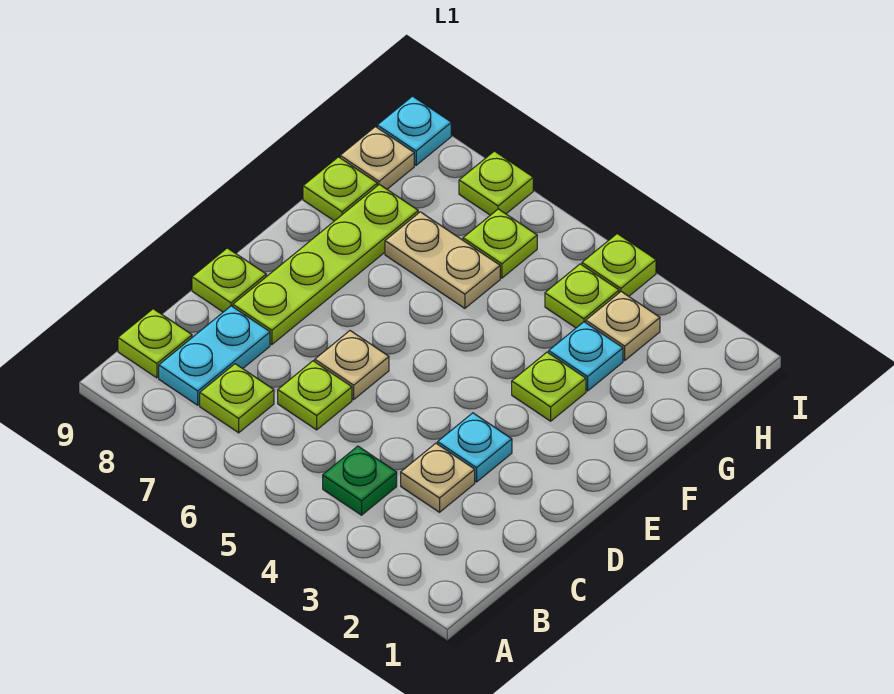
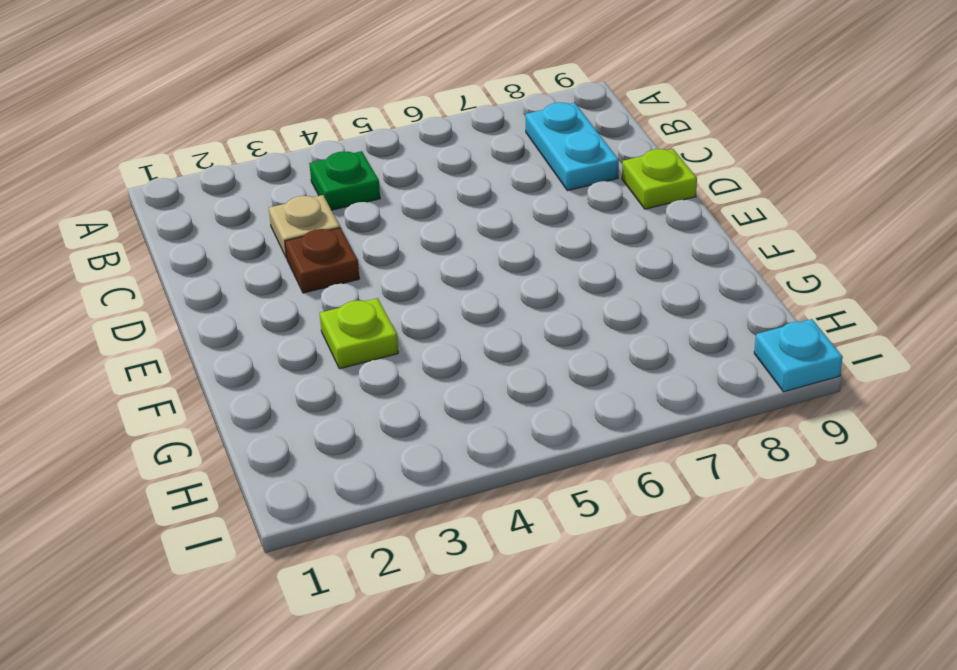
brown plate D3 level 1 -> cyan plate D3 level 1
none -> lime plate B7 level 1
none -> lime plate B9 level 1
none -> lime plate C6 level 1

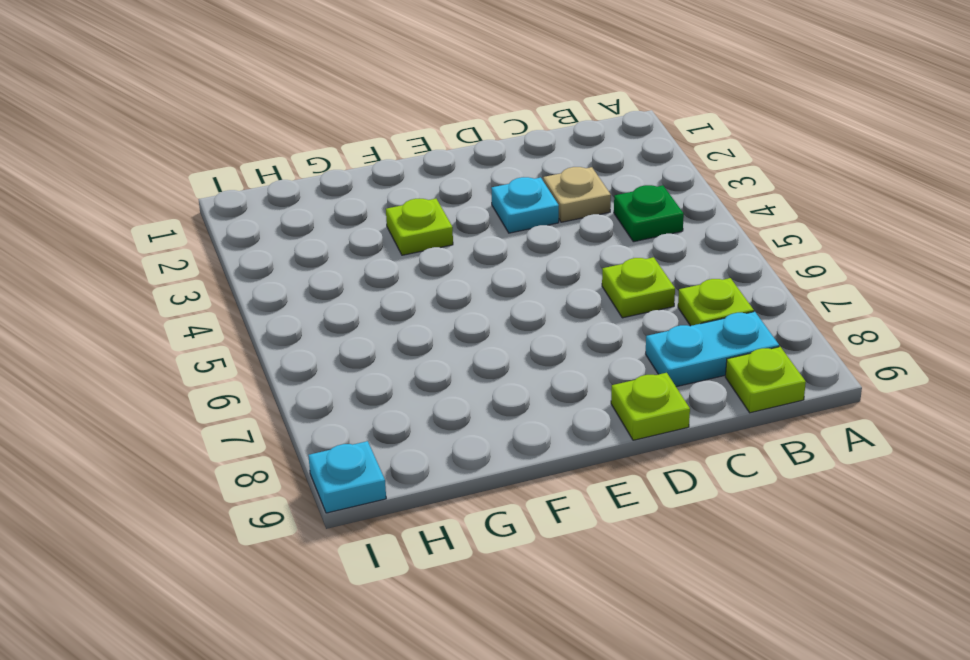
none -> tan plate D6 level 1
none -> lime plate D8:G8 level 1
none -> cyan plate G3 level 1

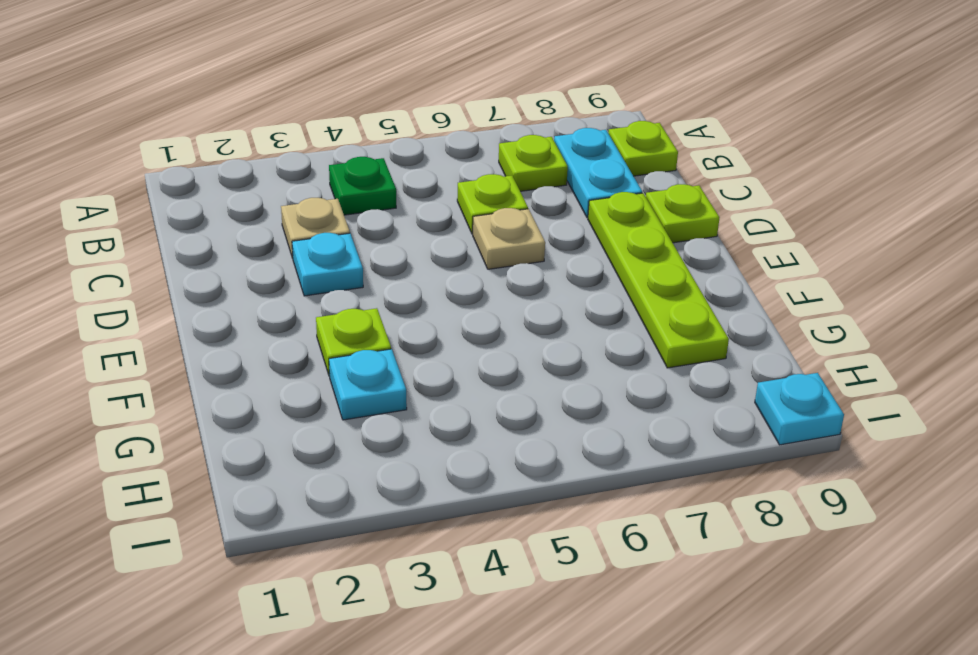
none -> tan plate G6:G7 level 1
none -> lime plate G9 level 1
none -> tan plate H3 level 1

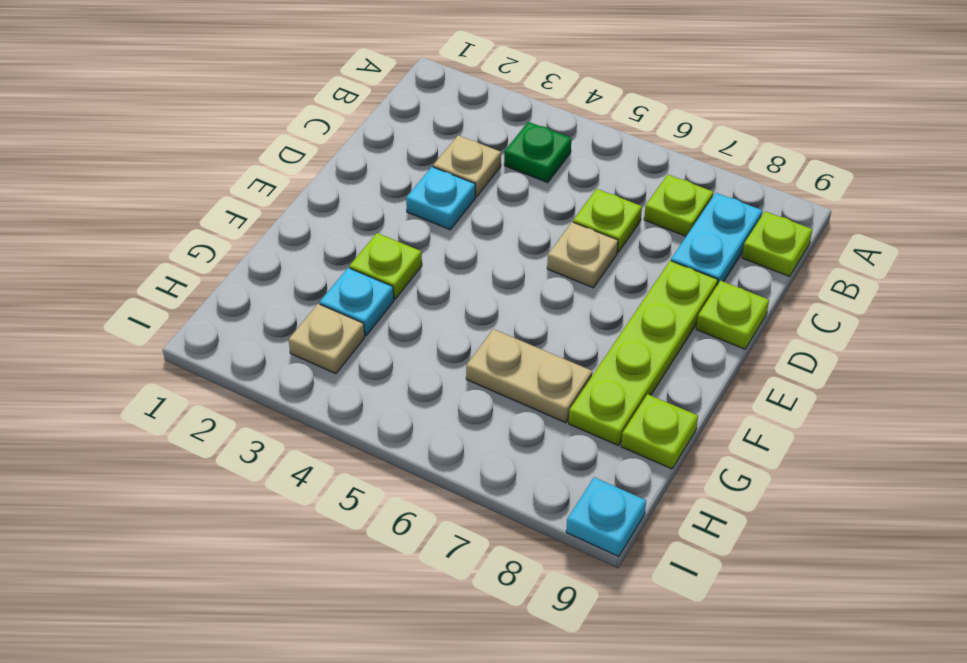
none -> lime plate H4 level 1
none -> lime plate H6 level 1
none -> tan plate H9 level 1

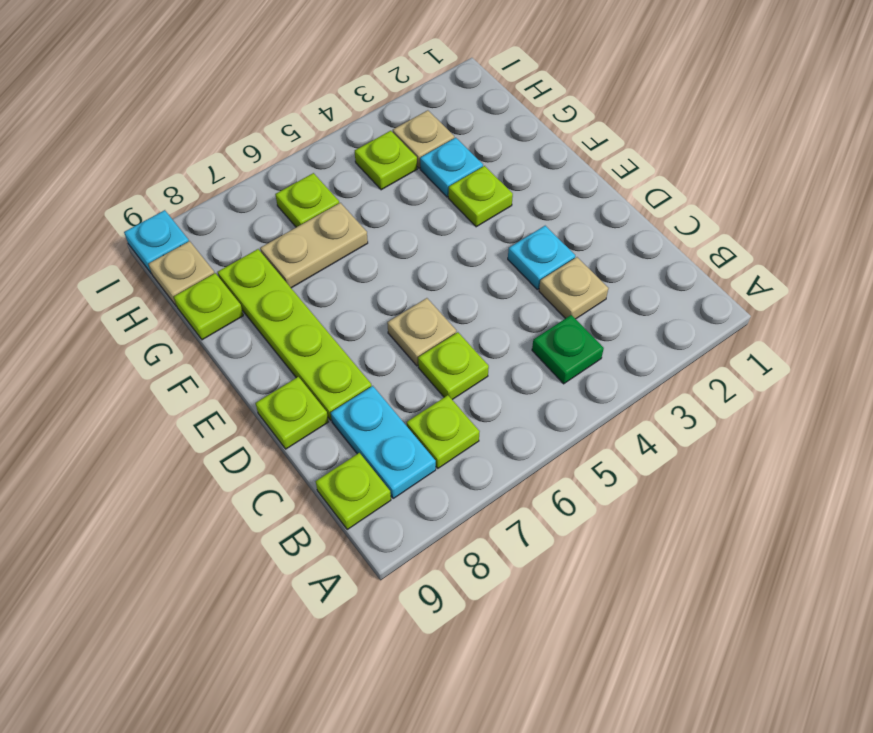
none -> lime plate I4 level 1
none -> lime plate I7 level 1

